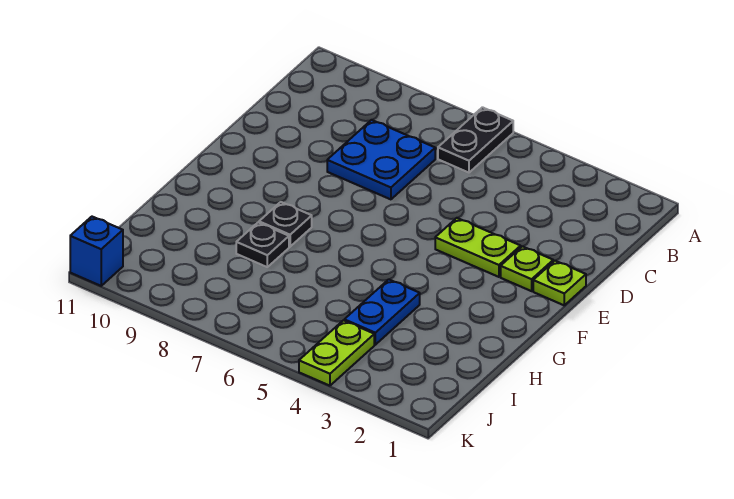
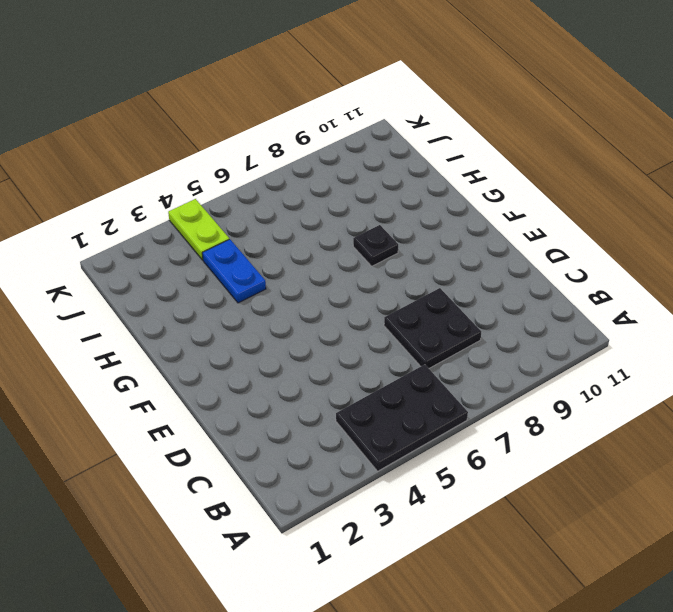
black plate A4:B6 level 1 -> black plate A6:B6 level 1
black plate C7:D8 level 1 -> blue plate C7:D8 level 1
none -> lime plate E1 level 1
none -> lime plate E2 level 1

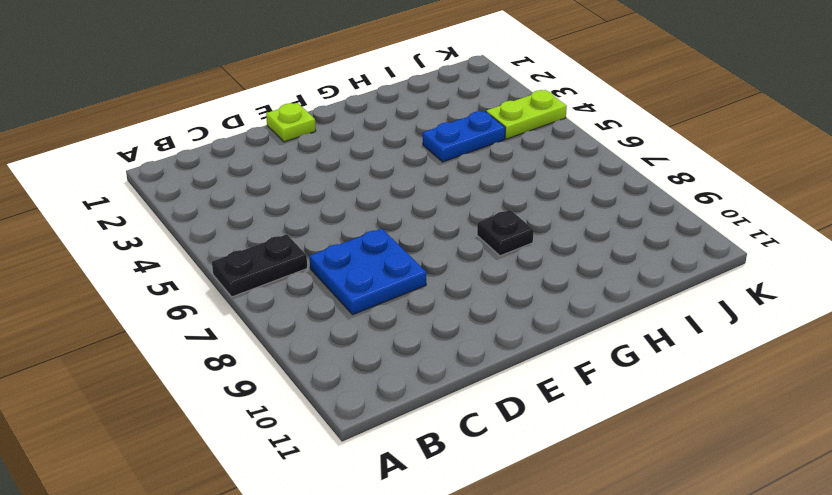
none -> lime plate E2 level 1
none -> lime plate E3:E4 level 1

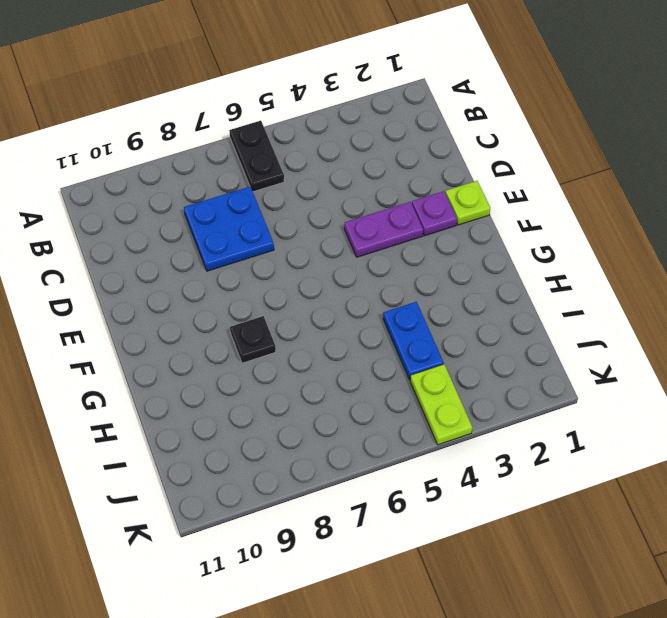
purple plate E2 level 1 -> lime plate E2 level 1
purple plate E3:E4 level 1 -> lime plate E3:E4 level 1
none -> black plate H8 level 1
none -> blue brick K11 level 1

